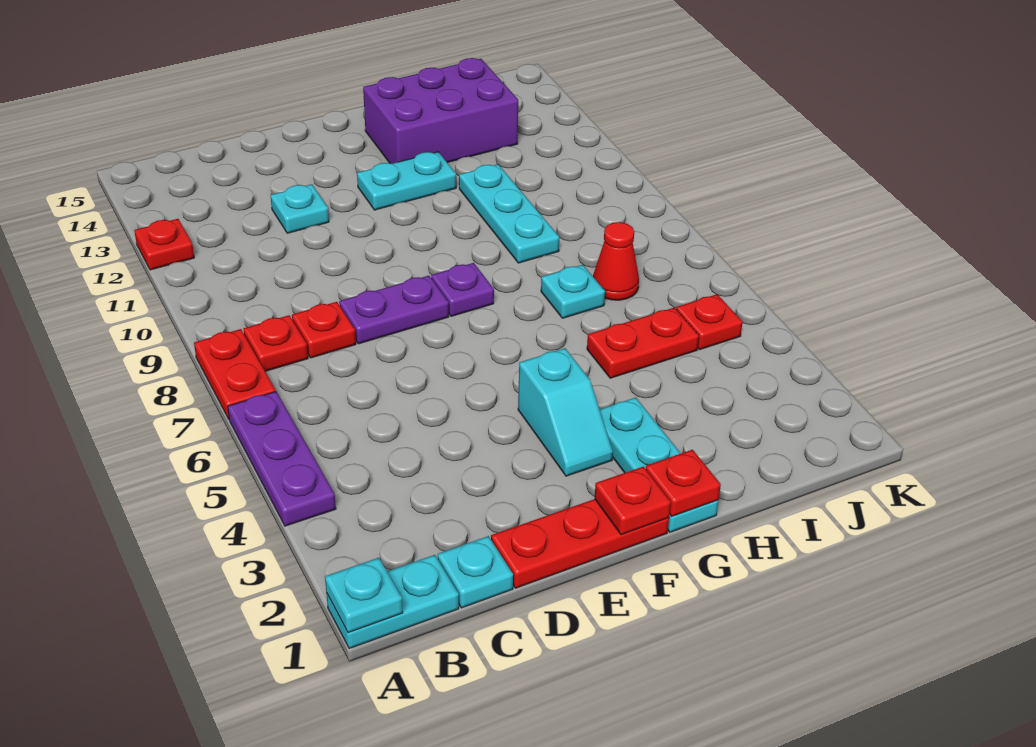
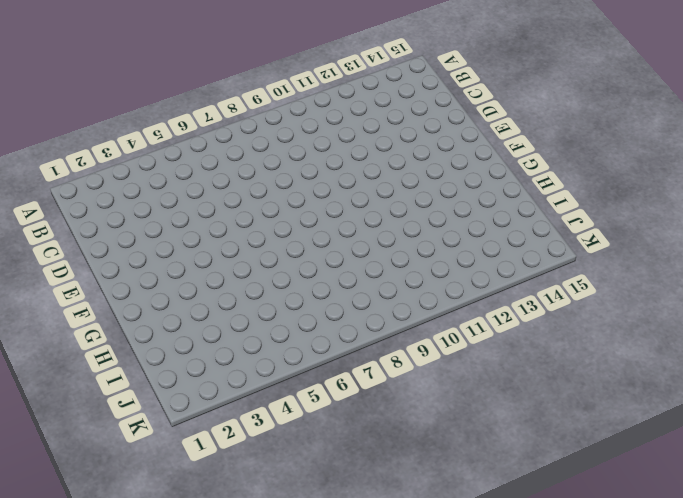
none -> cyan plate A1:B1 level 1
none -> purple plate A4:A6 level 1
none -> red plate A7:A8 level 1

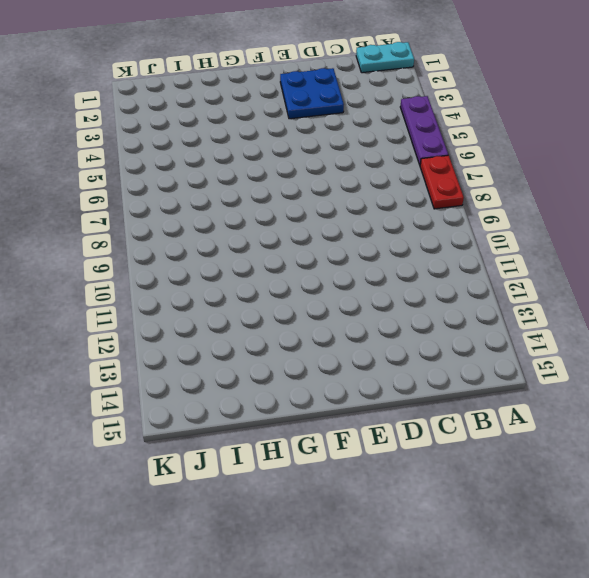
blue plate D2:E3 level 1 -> none
none -> red plate A12 level 1
none -> red plate B8 level 1
none -> cyan plate C1 level 1

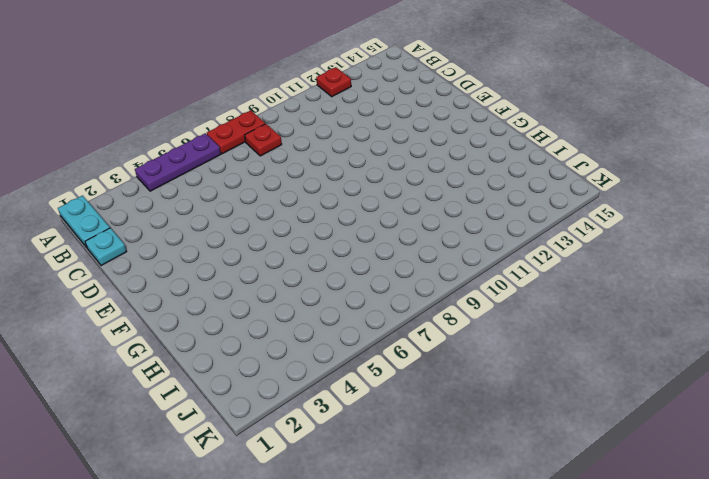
none -> red plate C8 level 1
none -> red plate D1:F1 level 1
none -> purple plate D8:E8 level 1

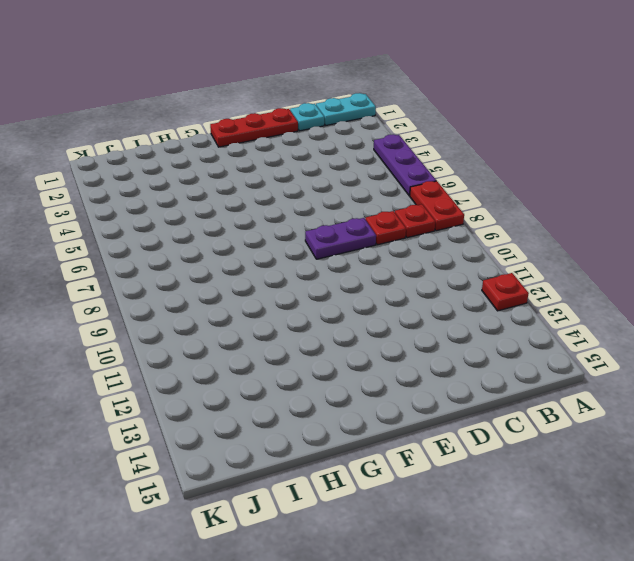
none -> cyan plate D12 level 1
none -> cyan slope F3:F4 level 1 top 4
none -> purple plate F8 level 1

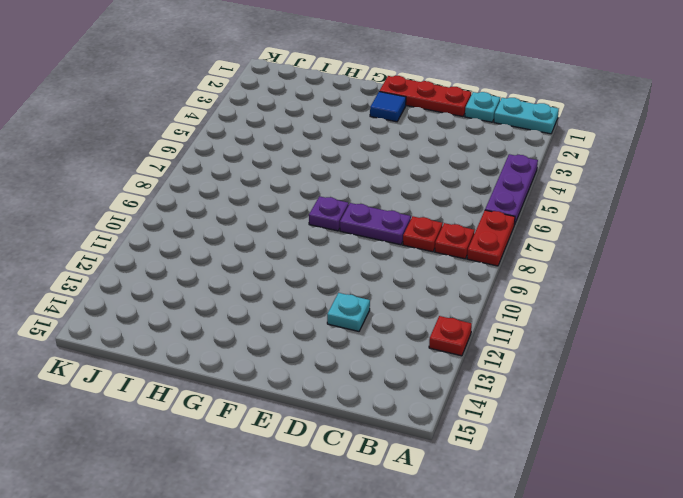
blue tile F2 level 1 -> none
none -> cyan slope F3:F4 level 1 top 4
none -> cyan plate F12:G12 level 1
none -> cyan plate G1:G3 level 1

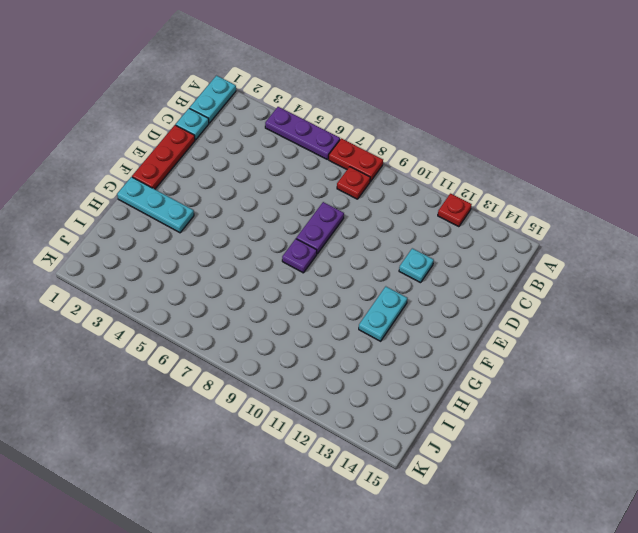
none -> red plate C8 level 1
none -> cyan slope F3:F4 level 1 top 4
none -> purple brick G13:I14 level 1

